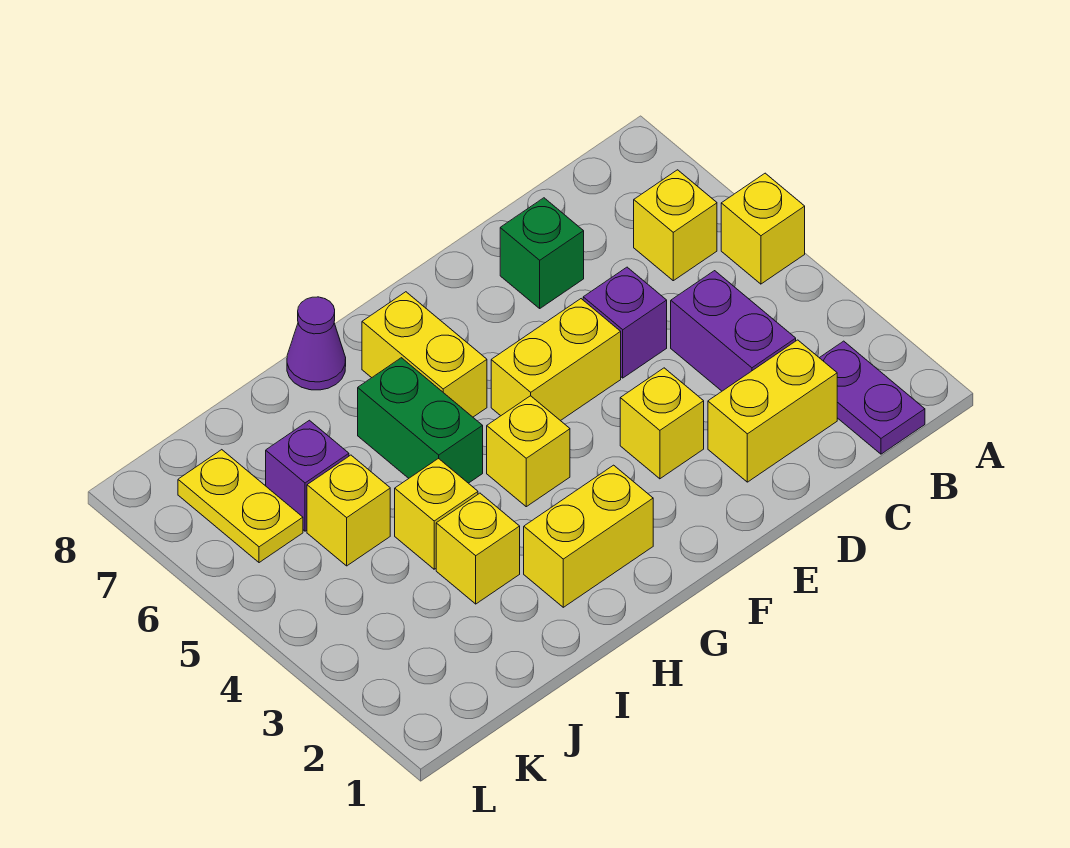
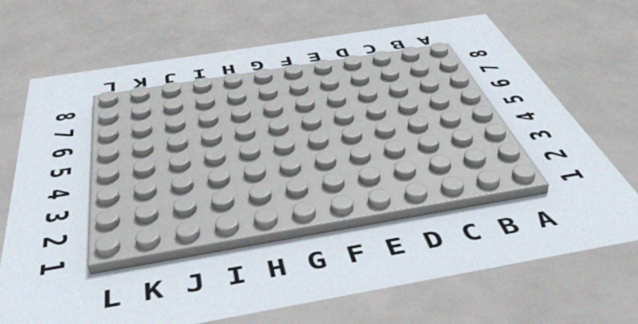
none -> yellow brick A5 level 1
none -> purple plate B1:B2 level 1
none -> yellow brick B6 level 1

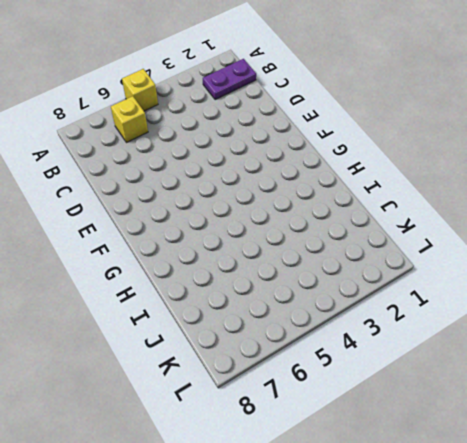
none -> yellow brick C2:D2 level 1
none -> purple brick C3:C4 level 1
none -> purple brick D5 level 1

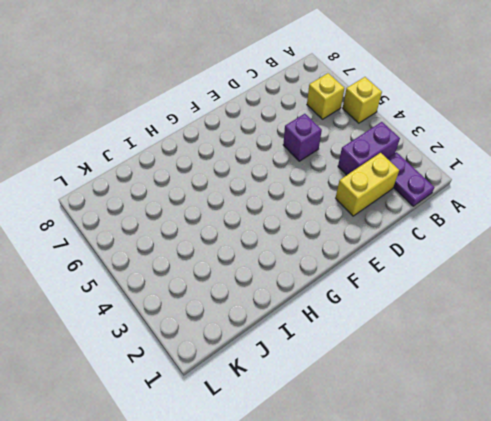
purple brick B3:C3 level 1 -> purple brick C3:C4 level 1
none -> green brick D7 level 1
none -> yellow brick E3 level 1
none -> yellow brick E5:F5 level 1

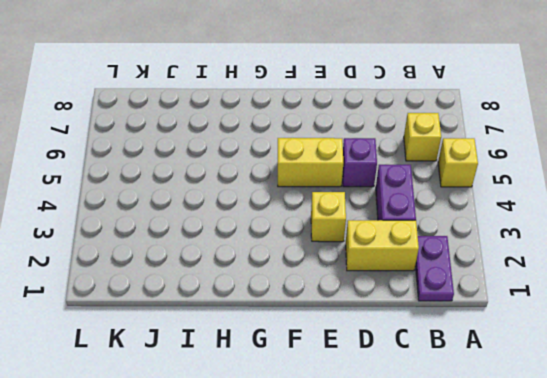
none -> green brick D7 level 1
none -> yellow brick G2:H2 level 1
none -> yellow brick G4 level 1

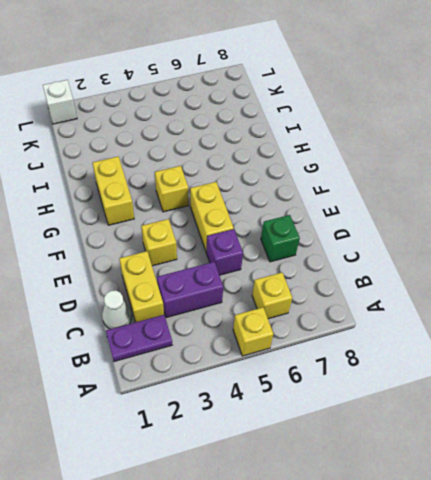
white cone C1 level 1 -> none
white brick L1 level 1 -> none
none -> yellow brick G6:G7 level 1
none -> green brick H5:H6 level 1
none -> purple cone H8 level 1

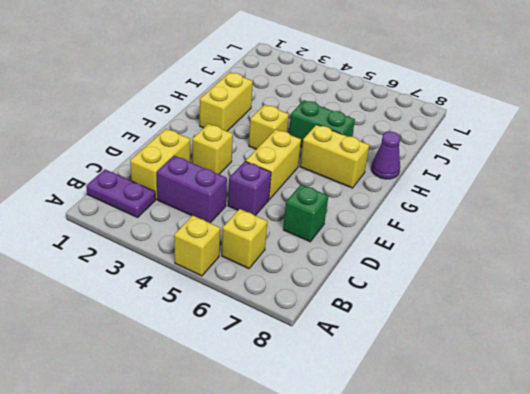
none -> yellow brick I3 level 1
none -> yellow brick I4 level 1
none -> yellow brick J5 level 1

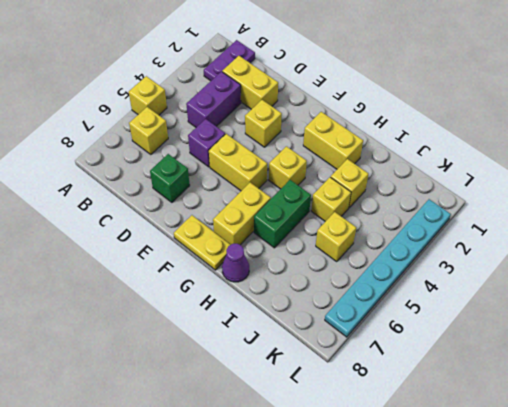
yellow plate F8:G8 level 1 -> yellow plate K6:K7 level 1
cyan plate L2:L7 level 1 -> none
none -> purple brick J6 level 1

